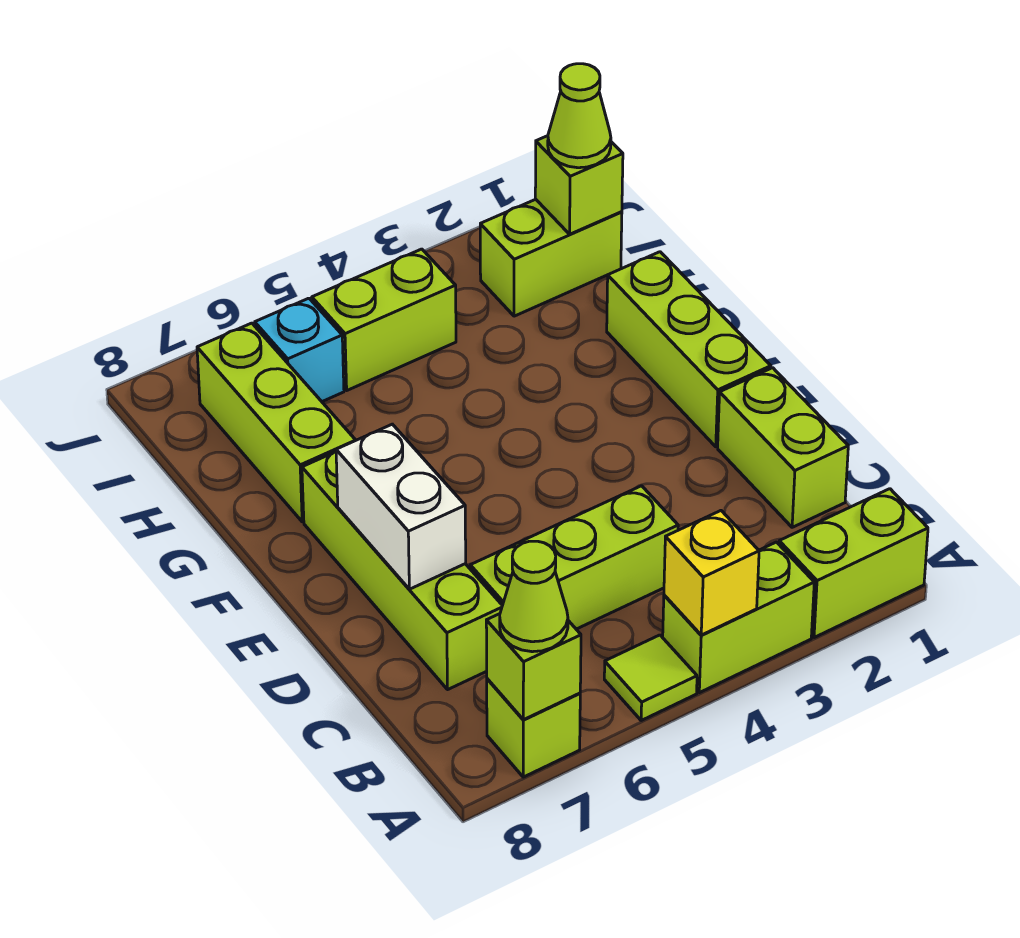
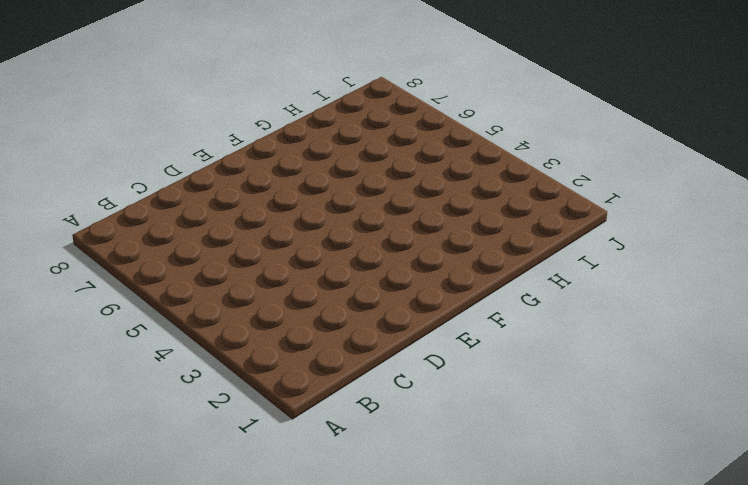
none -> lime brick A1:A2 level 1
none -> lime brick A3:A4 level 1
none -> lime tile A5 level 1

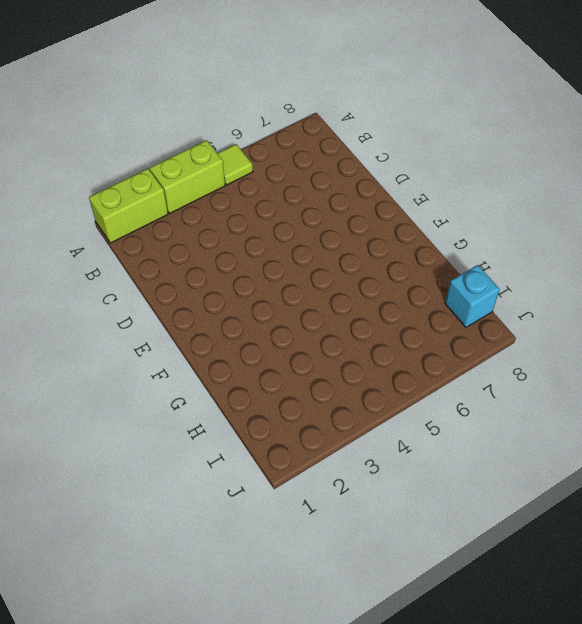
cyan brick I8 level 1 -> cyan brick I6 level 1
none -> lime brick A7 level 1
none -> lime brick C1:D1 level 1
none -> lime brick C4:C6 level 1

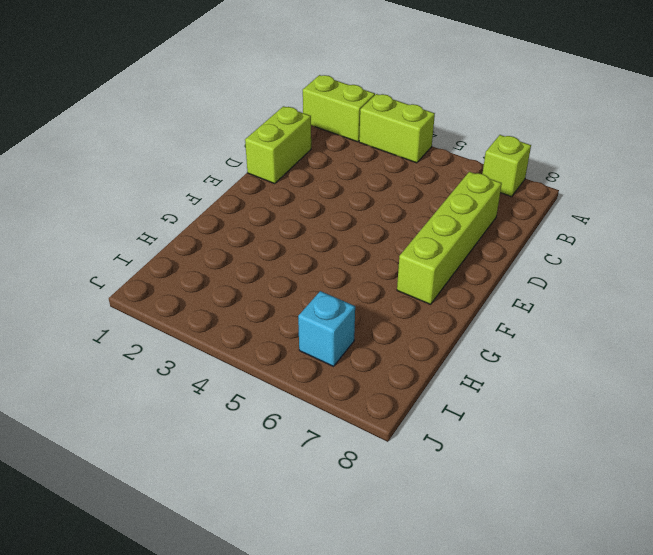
none -> lime tile A5 level 1
none -> lime brick C4:C6 level 1
none -> lime brick E1:G1 level 1

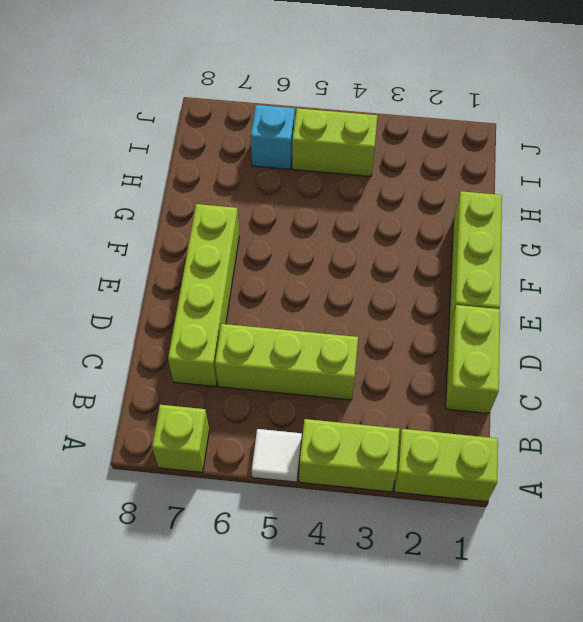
white tile A5 level 1 -> lime tile A5 level 1
none -> lime brick G7:I7 level 1
none -> lime brick I1:I2 level 1
none -> yellow brick A4 level 2

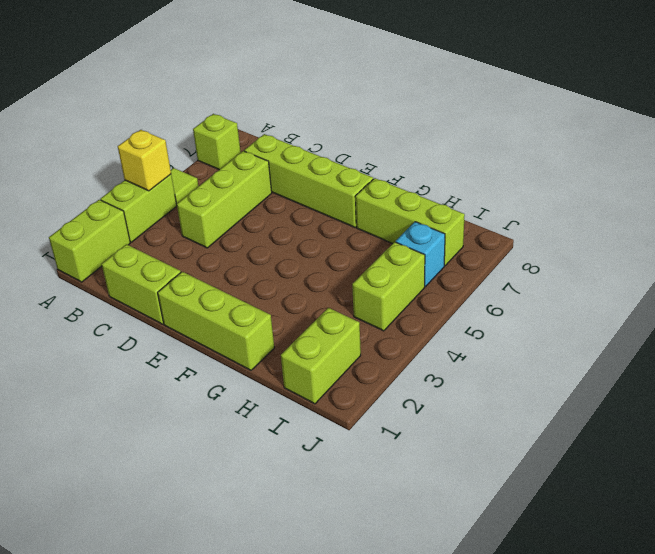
none -> lime brick A7 level 2
none -> white brick D7:E7 level 2
none -> lime brick I1 level 2

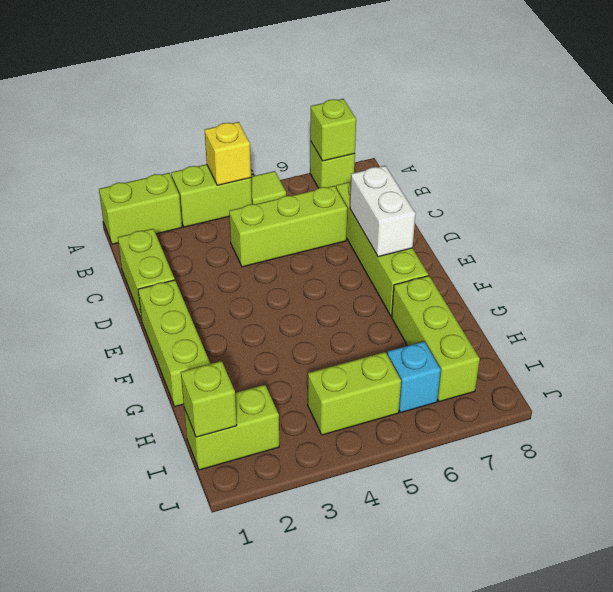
none -> lime cone A7 level 3
none -> lime cone I1 level 3

